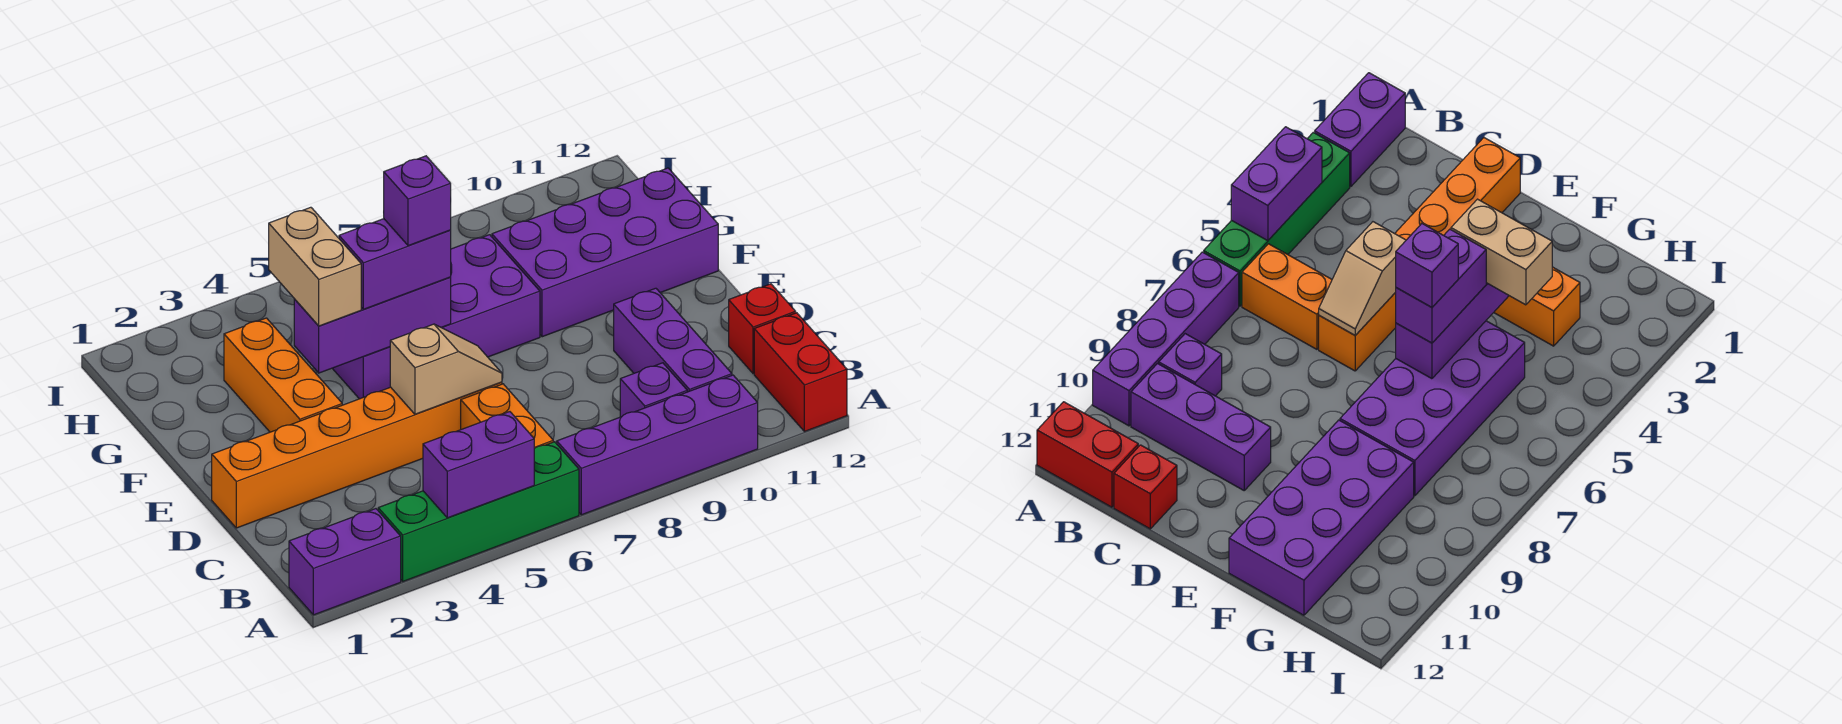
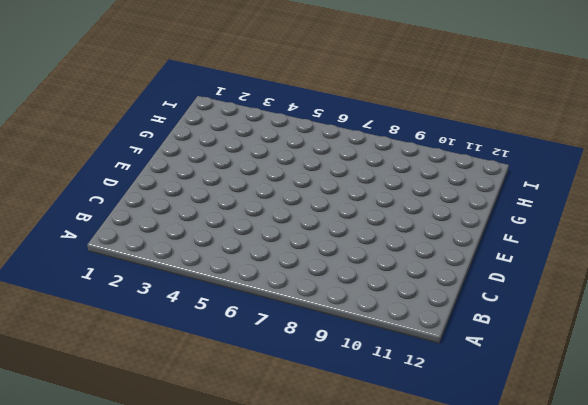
none -> purple brick A1:A2 level 1
none -> green brick A3:A6 level 1
none -> purple brick A7:A10 level 1

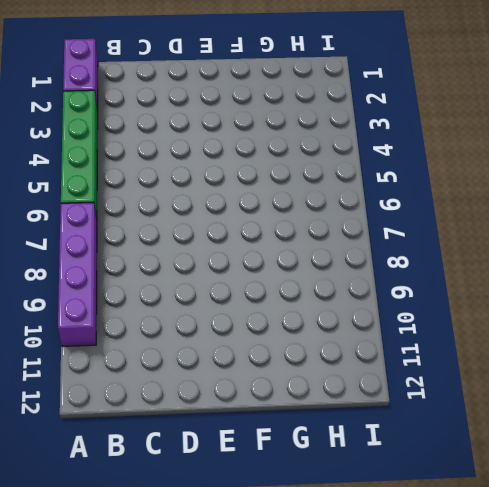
none -> red brick A12:B12 level 1
none -> orange brick B6:C6 level 1
none -> purple brick B9 level 1

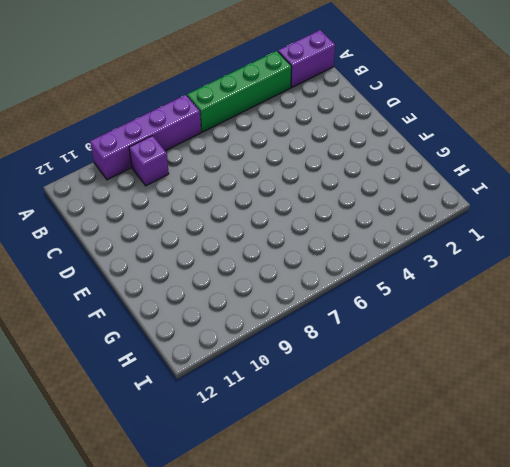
none -> red brick A12:B12 level 1
none -> orange brick B6:C6 level 1
none -> purple brick B10:D10 level 1

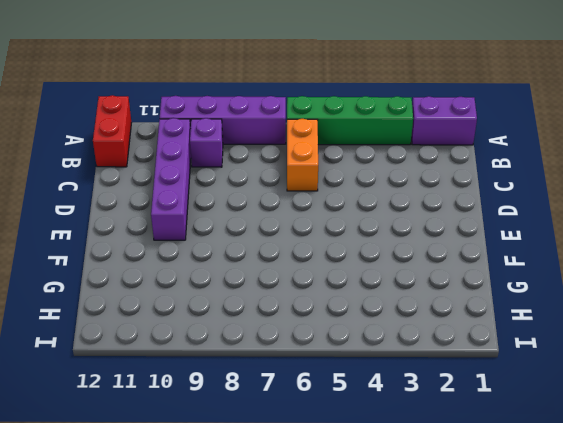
purple brick B10:E10 level 1 -> purple brick B10:D10 level 1
none -> red brick C12 level 1
none -> orange brick D1:D6 level 1
none -> orange brick E3:G3 level 1

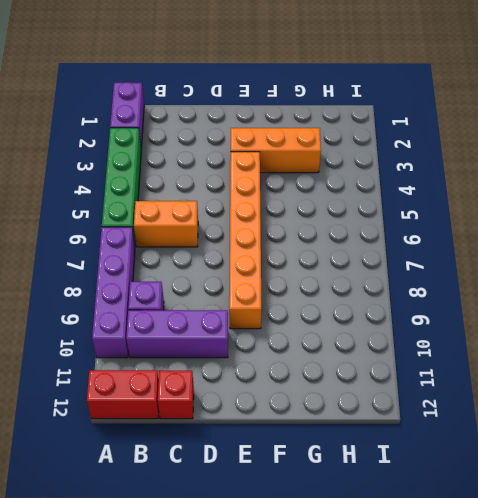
orange brick E4:E9 level 1 -> orange brick D1:D6 level 1
none -> purple brick F5:G8 level 1
none -> purple brick F9:G12 level 1
none -> purple brick A4:A5 level 2

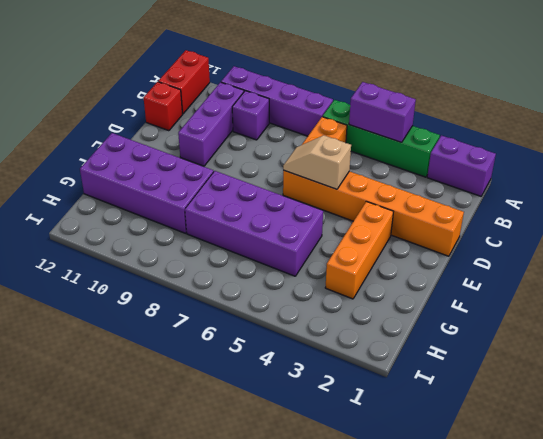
none -> purple brick F4:F6 level 2
none -> tan brick F4:G4 level 3
none -> purple brick F5:F6 level 3

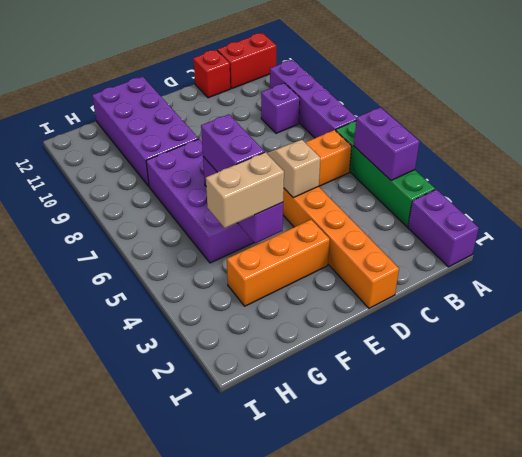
none -> purple brick B10:D10 level 1
none -> purple brick F6 level 4

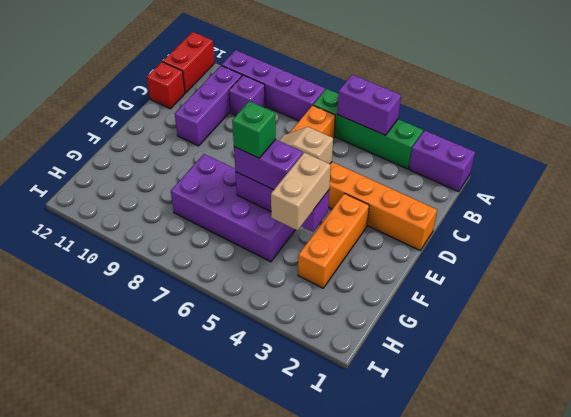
green brick F6 level 4 -> purple brick F6 level 4
none -> purple brick F9:G12 level 1

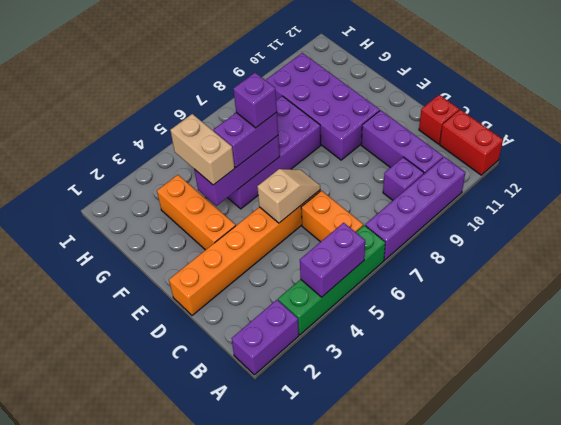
purple brick E9:H10 level 1 -> purple brick F9:G12 level 1

